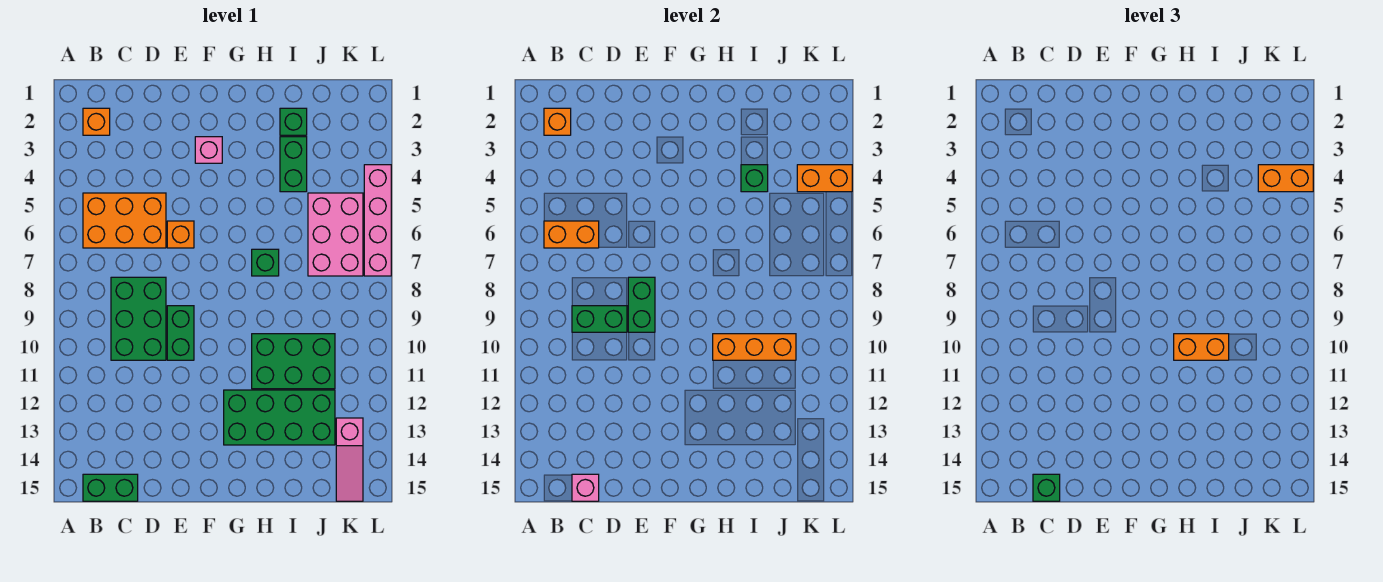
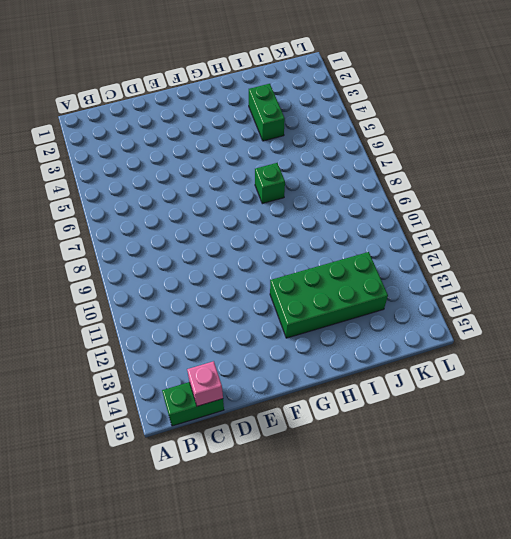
none -> orange brick B2 level 1
none -> orange brick B5:D6 level 1
none -> green brick C8:D10 level 1

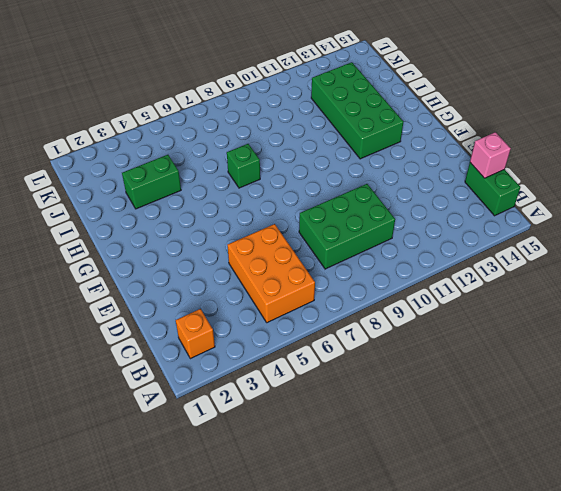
none -> orange brick E6 level 1
none -> green brick E9:E10 level 1
none -> pink brick F3 level 1

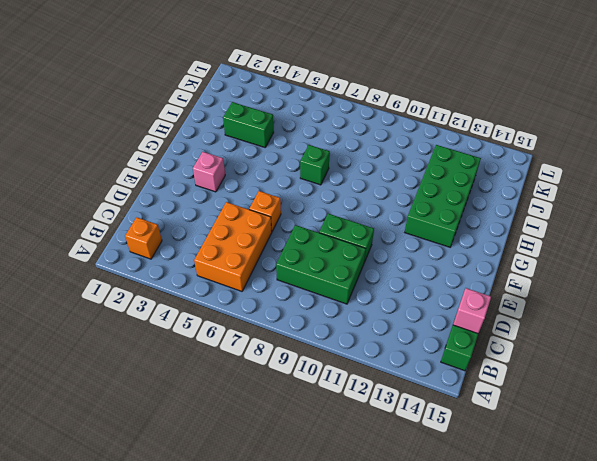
none -> green brick H10:J11 level 1
none -> green brick I2 level 1
none -> pink brick J5:K7 level 1

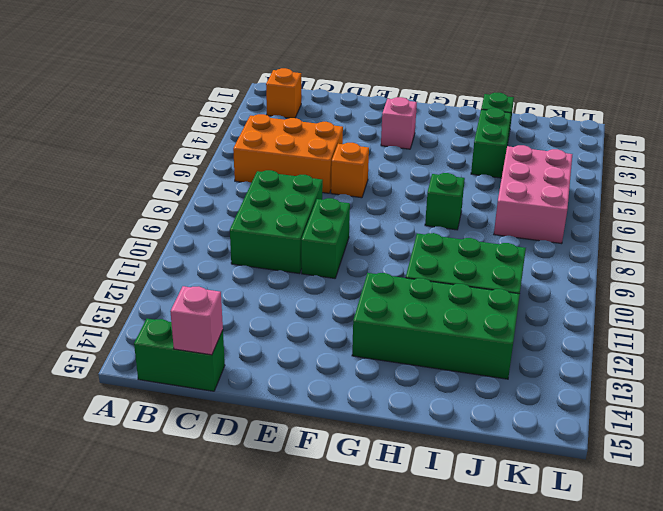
none -> pink slope K13:K15 level 1 top 13
none -> pink brick L4:L7 level 1
none -> orange brick B2 level 2

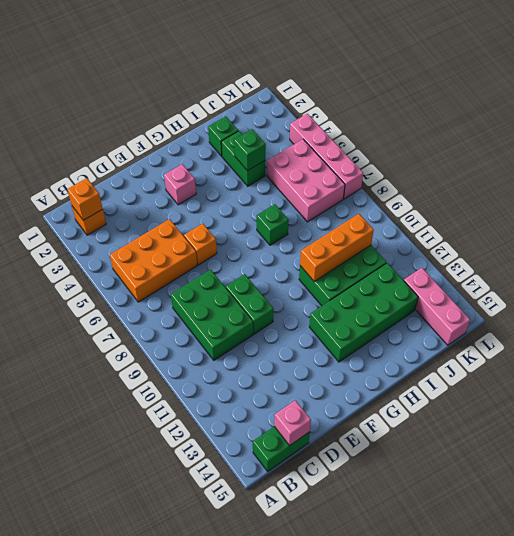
pink brick K13:K15 level 1 -> pink slope K13:K15 level 1 top 13
none -> orange brick B6:C6 level 2
none -> green brick C9:D9 level 2
none -> green brick E8:E9 level 2

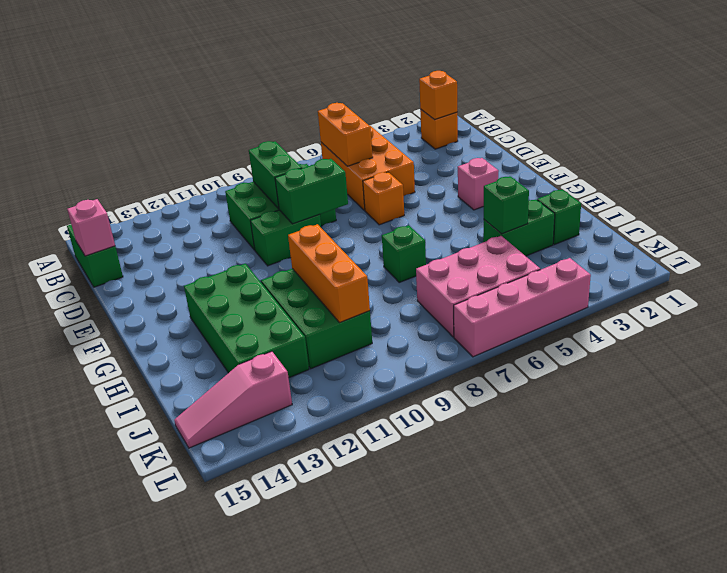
none -> orange brick K4:L4 level 2
none -> green brick C15 level 3
none -> orange brick H10:I10 level 3

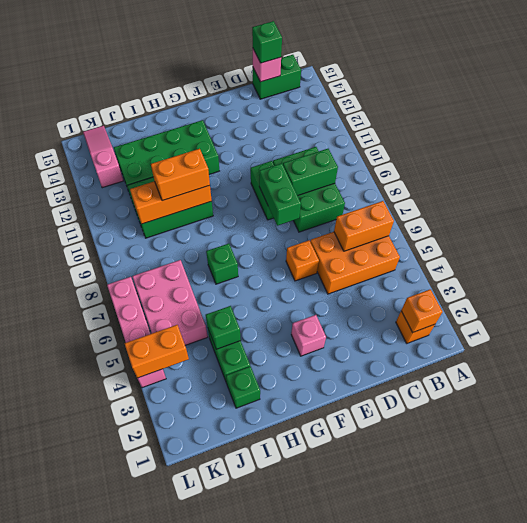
none -> orange brick K4:L4 level 3

